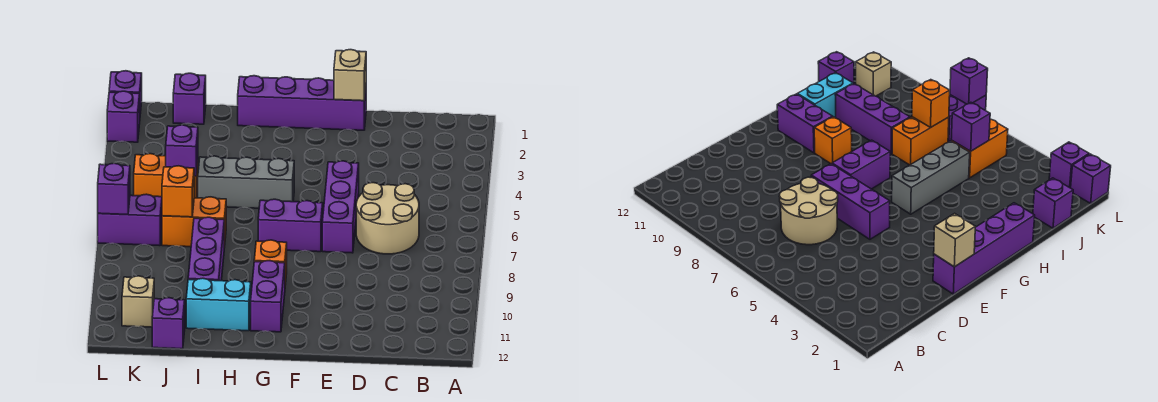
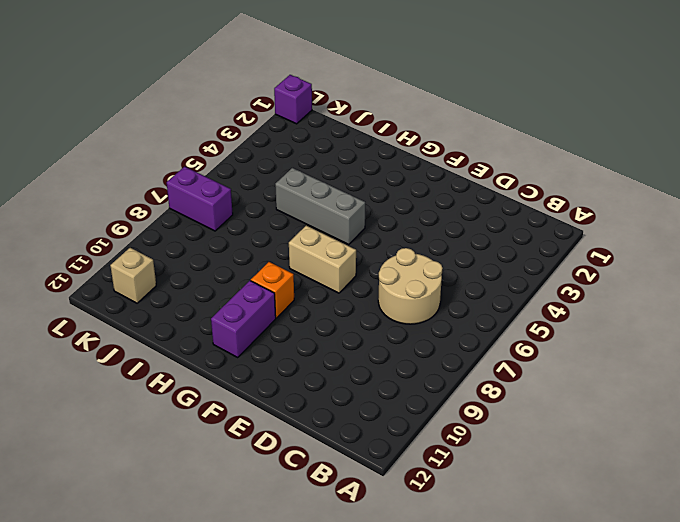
tan brick F7:G7 level 1 -> purple brick F7:G7 level 1
none -> purple brick E1:H1 level 1
none -> purple brick E5:E7 level 1
none -> cyan brick H11:I11 level 1

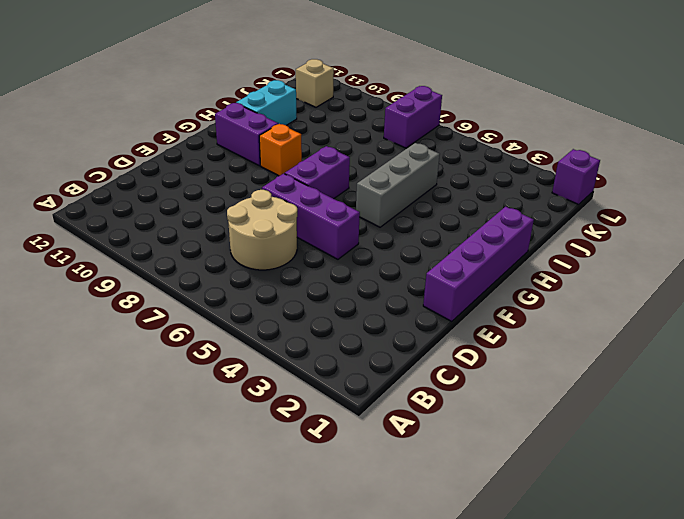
none -> orange brick I7:J7 level 1
none -> purple brick I8:I10 level 1
none -> purple brick J1 level 1

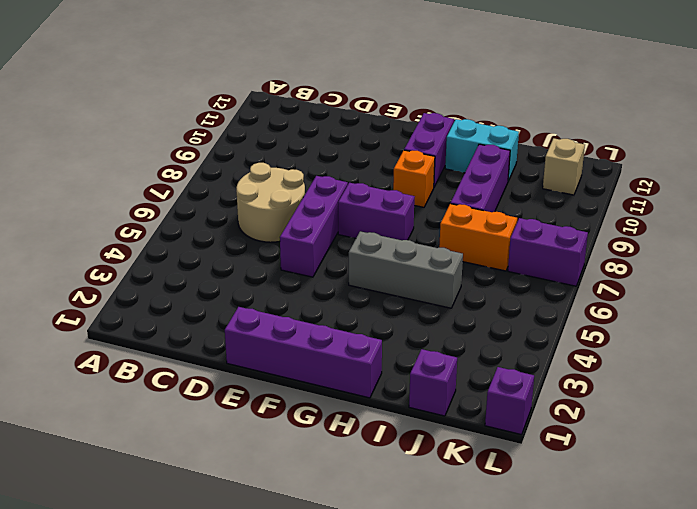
none -> orange brick J5:K5 level 1
none -> purple brick J12 level 1
none -> purple brick L2 level 1

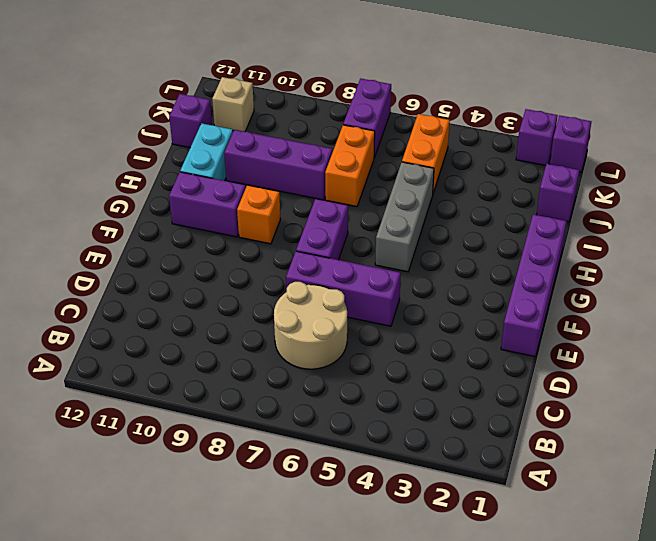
none -> tan brick E1 level 2
none -> purple brick J5 level 2
none -> orange brick J7 level 2

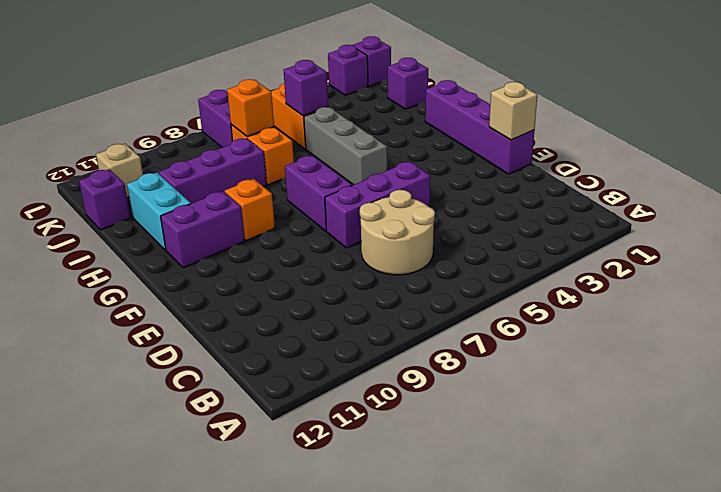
none -> purple brick L7 level 2

